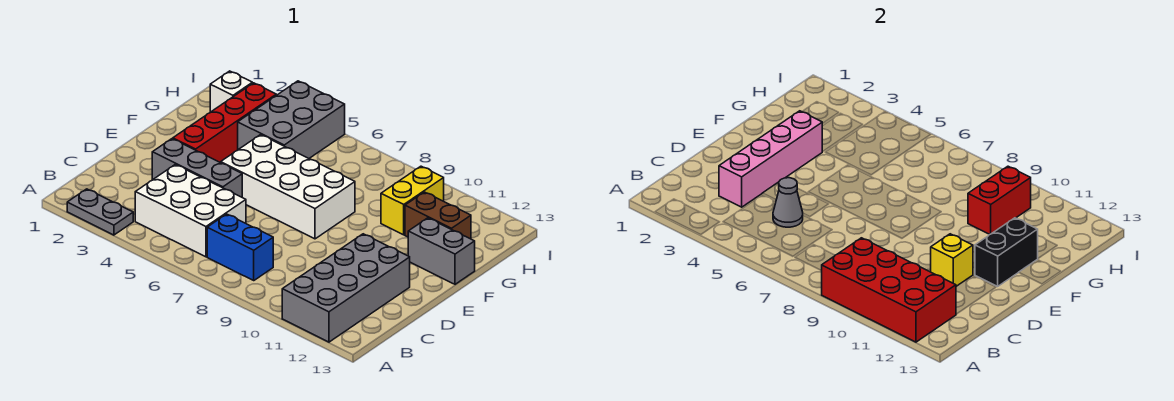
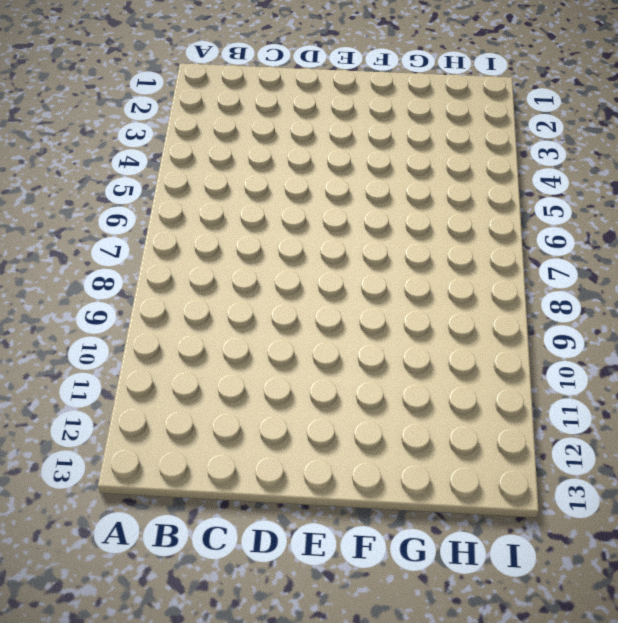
none -> grey plate A2:A3 level 1
none -> grey brick A11:D12 level 1
none -> white brick B4:C6 level 1

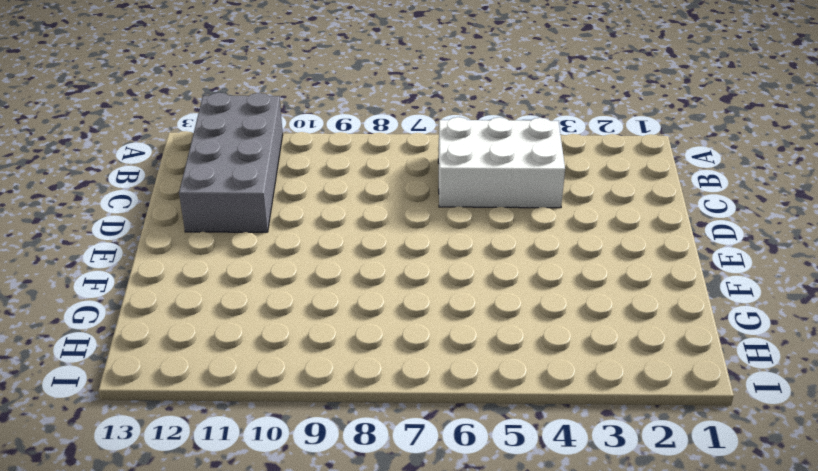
none -> grey plate A2:A3 level 1
none -> blue brick B7:B8 level 1
none -> grey brick D3:D5 level 1

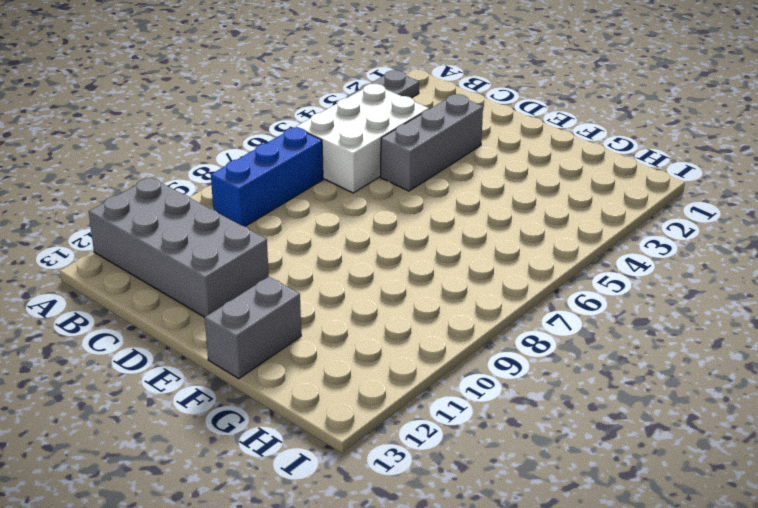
blue brick B7:B9 level 1 -> blue brick B7:B8 level 1
none -> red brick E3:H3 level 1
none -> white brick E5:F8 level 1
none -> grey brick G4:I5 level 1

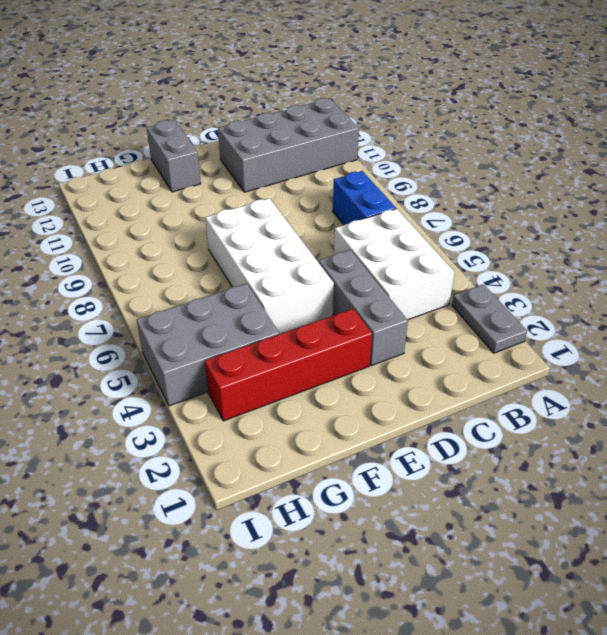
none -> yellow brick G10:H10 level 1
none -> brown brick G11:G12 level 1
none -> white brick H2 level 1

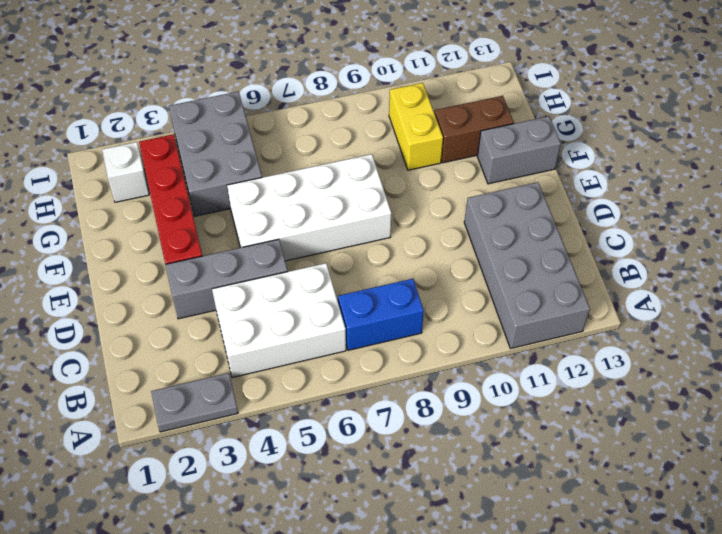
none -> red brick A9:B12 level 2
none -> pink brick C3:F3 level 2
none -> grey cone C5 level 2

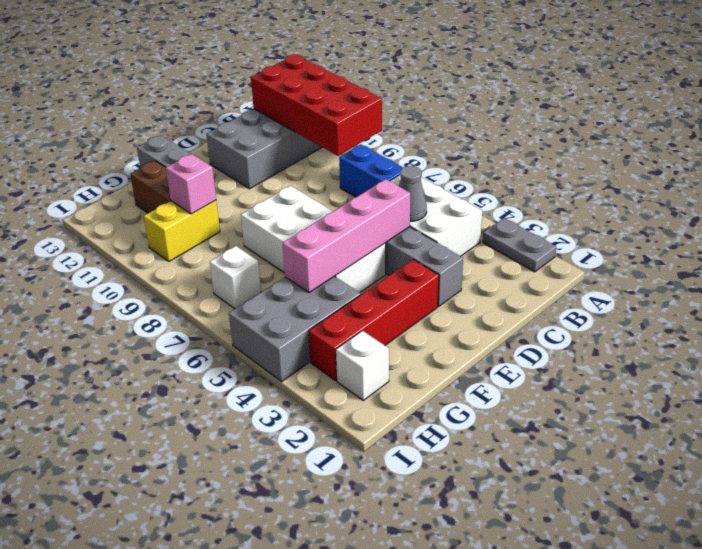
pink brick D5:G5 level 2 -> pink brick C3:F3 level 2
pink brick G10 level 2 -> red brick G10:H10 level 2
white brick H7 level 1 -> none
none -> yellow brick D11 level 2
none -> black brick E12:F12 level 2

